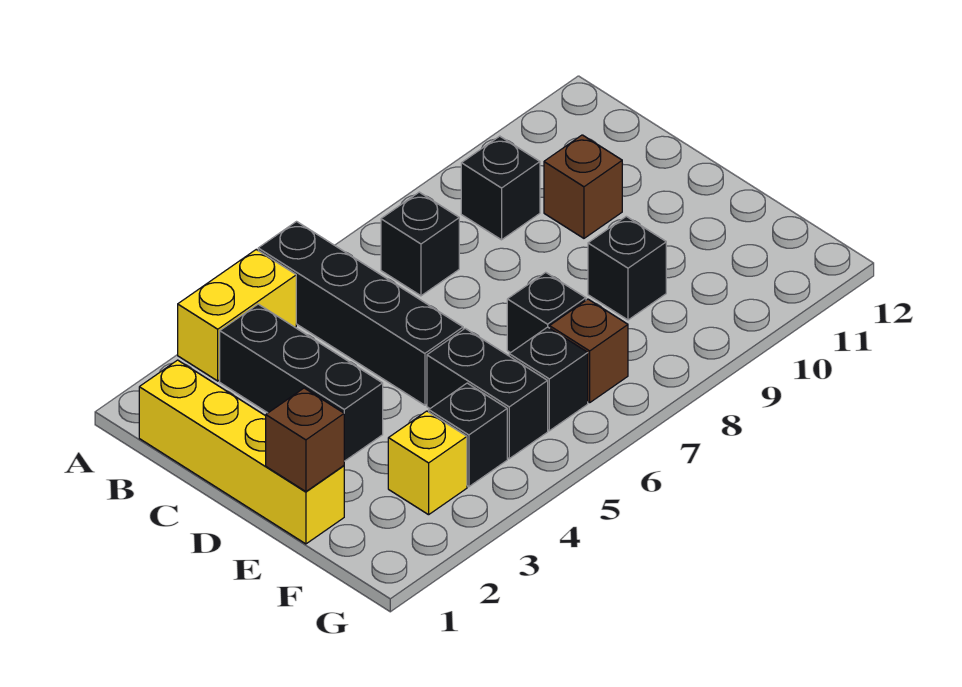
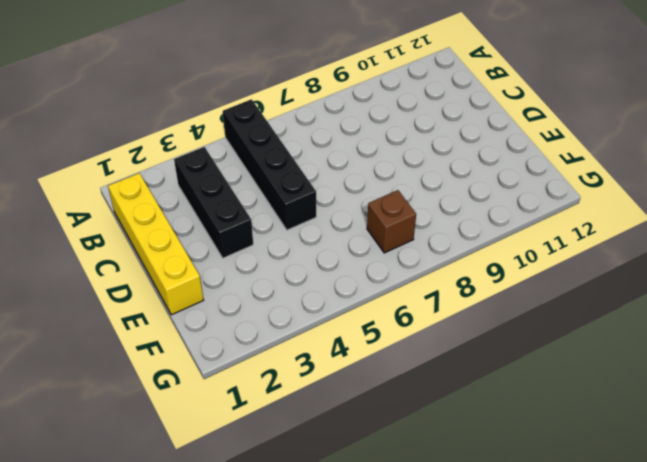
none -> yellow brick A3:A4 level 1
none -> black brick B7 level 1
none -> black brick B9 level 1

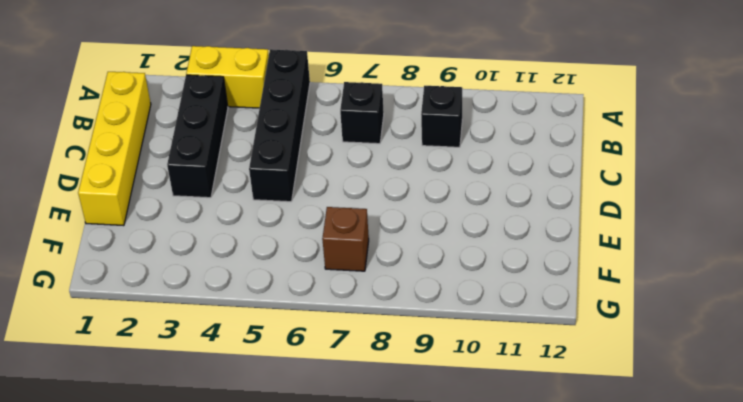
none -> brown brick C10 level 1
none -> black brick E5:F5 level 1
none -> black brick E7 level 1

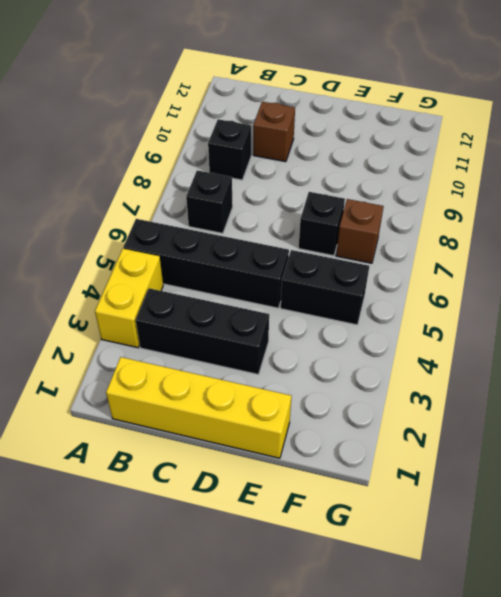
none -> black brick E9 level 1
none -> yellow brick F3 level 1
none -> black brick F4 level 1

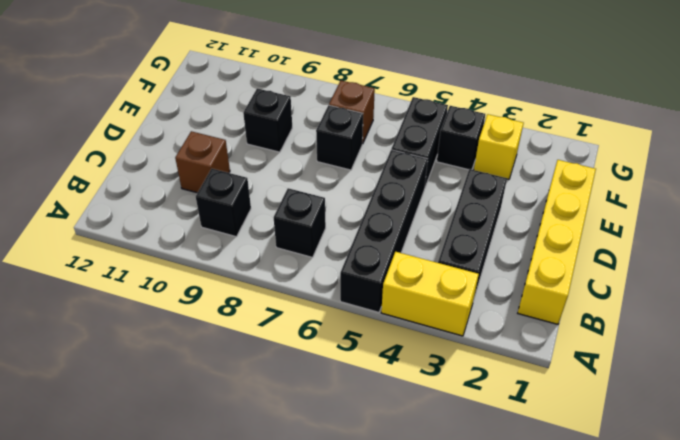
none -> black brick F6 level 1
none -> brown brick E1 level 2

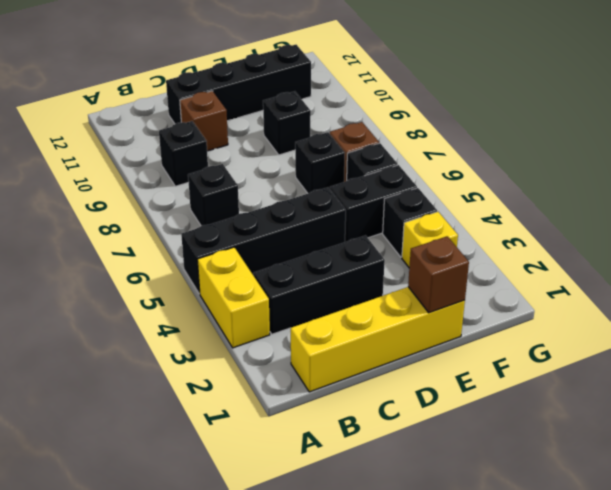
black brick C11:F11 level 1 -> none

